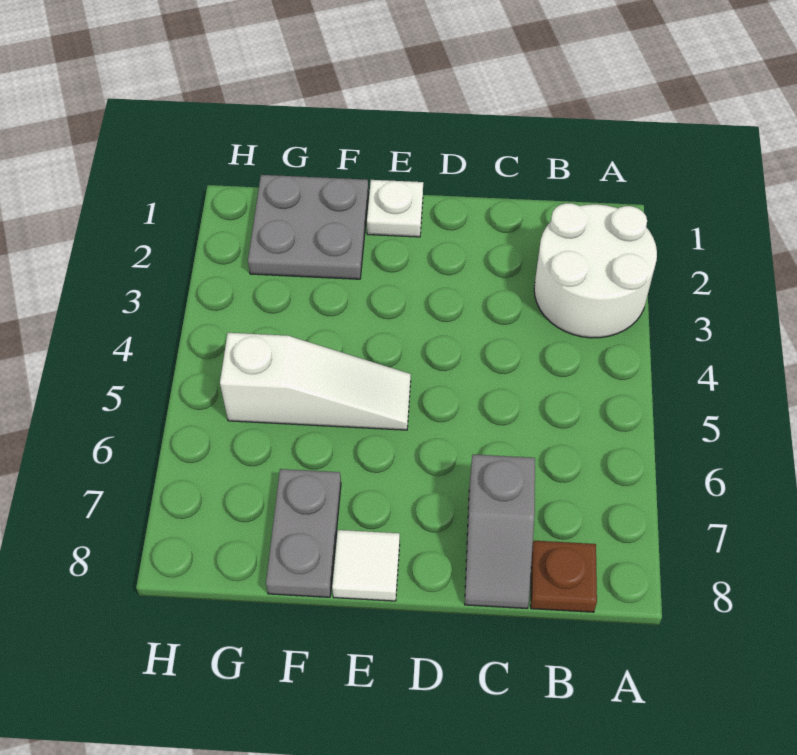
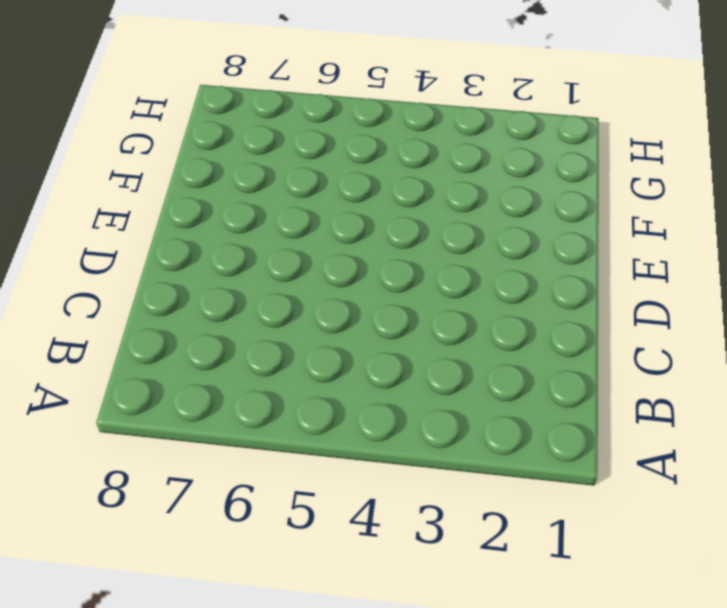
none -> white round brick A2:B3 level 1
none -> brown plate B8 level 1

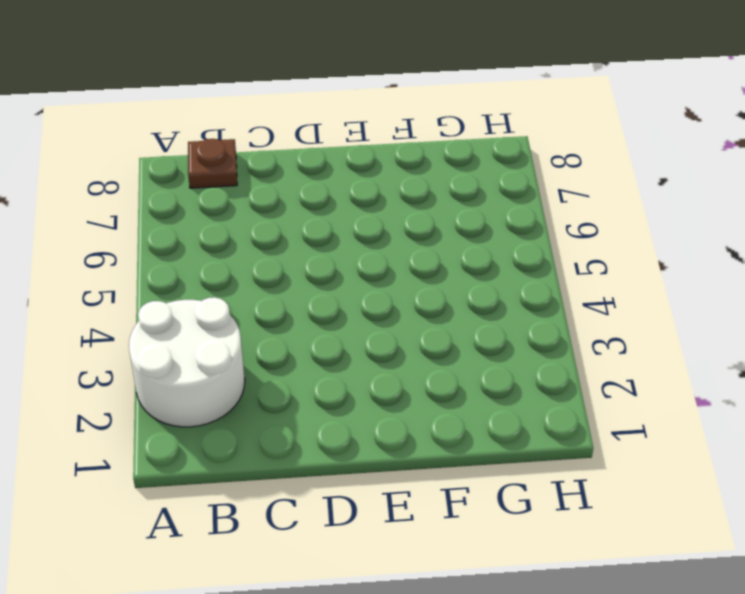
none -> grey slope C7:C8 level 1 top 7
none -> white plate E1 level 1

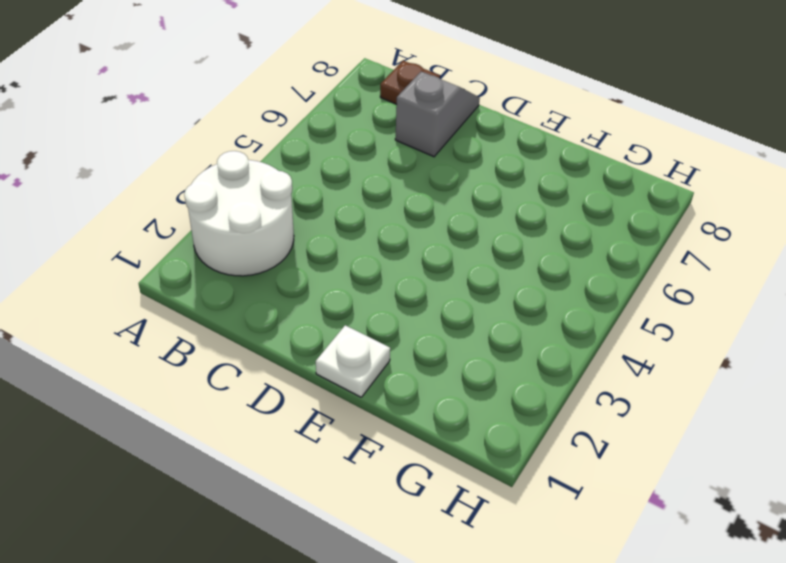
none -> white slope E5:G5 level 1 top G
none -> white tile E8 level 1

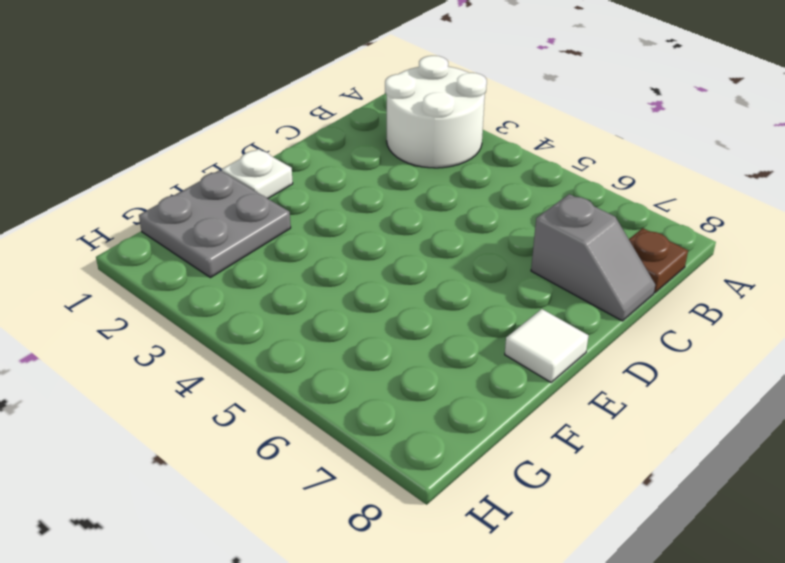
none -> white slope E5:G5 level 1 top G
none -> grey plate F7:F8 level 1

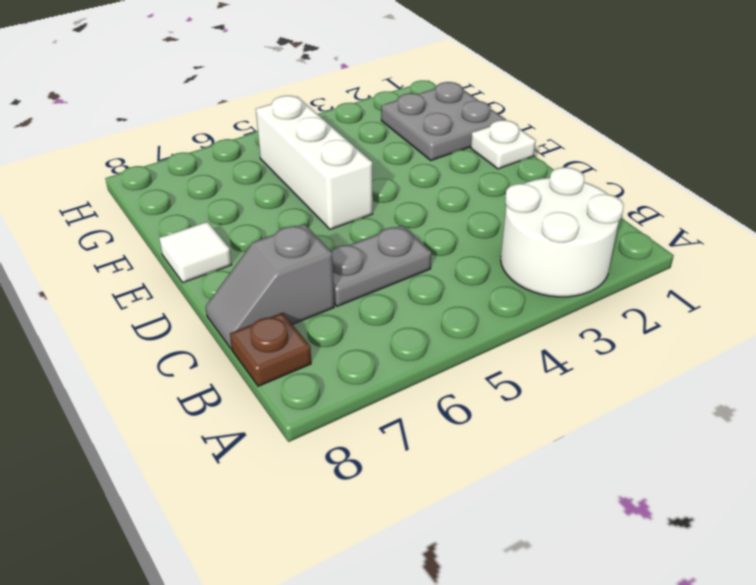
grey plate C5:C6 level 1 -> grey plate F7:F8 level 1
white brick E5:G5 level 1 -> white slope E5:G5 level 1 top G

